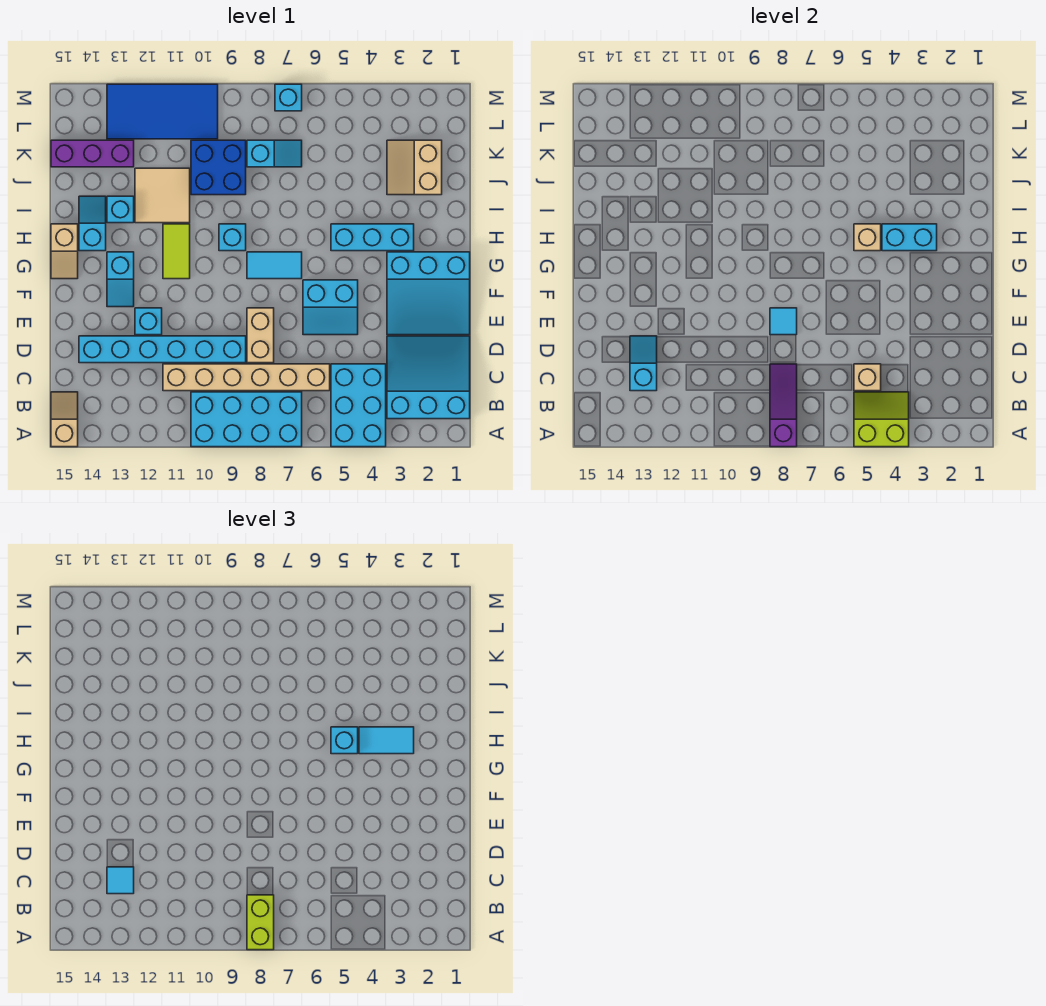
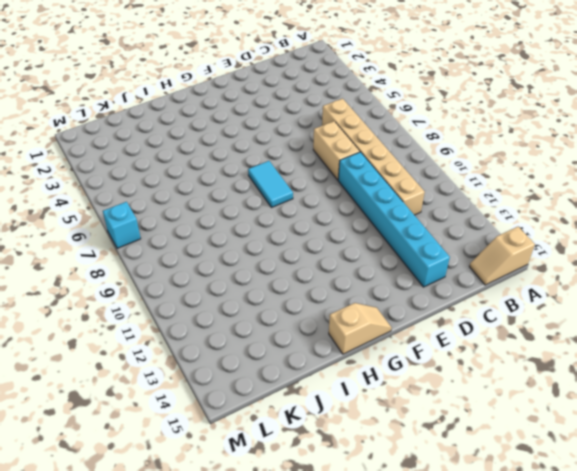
tan brick D7:D8 level 1 -> tan brick D8:E8 level 1
none -> cyan brick A4:C5 level 1
none -> cyan brick A7:B10 level 1
none -> cyan slope B1:D3 level 1 top B
none -> cyan slope E1:G3 level 1 top G

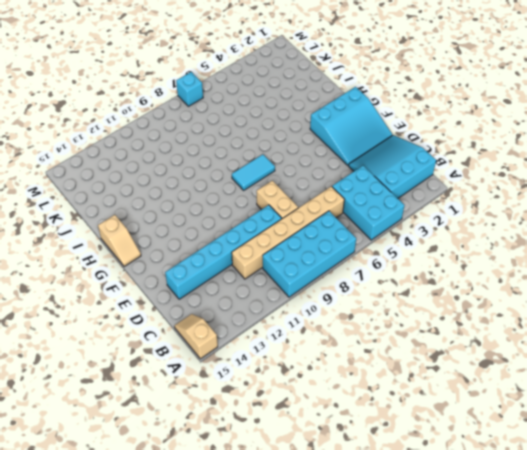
none -> cyan slope E5:F6 level 1 top F
none -> cyan brick E12 level 1
none -> cyan slope F13:G13 level 1 top G
none -> lime tile G11:H11 level 1

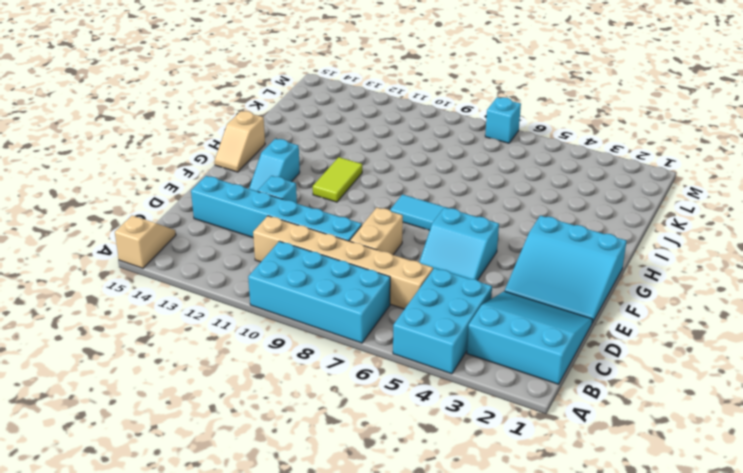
none -> cyan brick H3:H5 level 1
none -> cyan brick H9 level 1
none -> cyan slope H14:I14 level 1 top H
none -> tan tile I11:J12 level 1

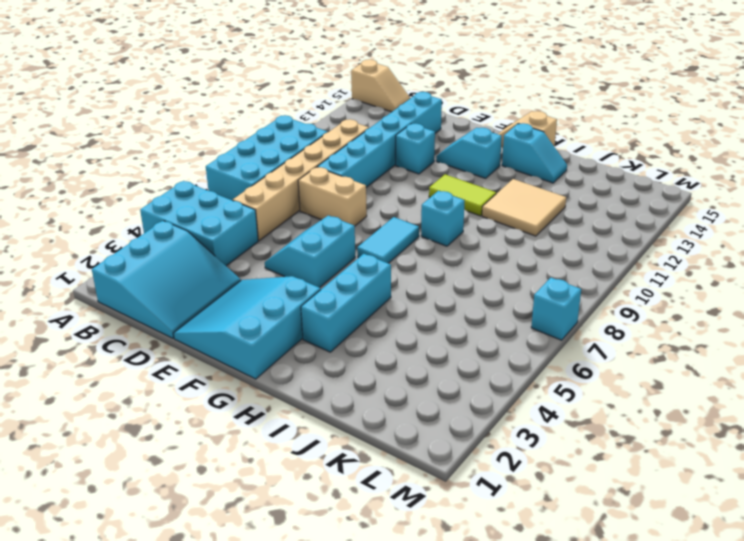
none -> cyan brick I13 level 1
none -> tan slope J2:K3 level 1 top 2
none -> blue brick J9:K10 level 1
none -> cyan slope K7:K8 level 1 top 8

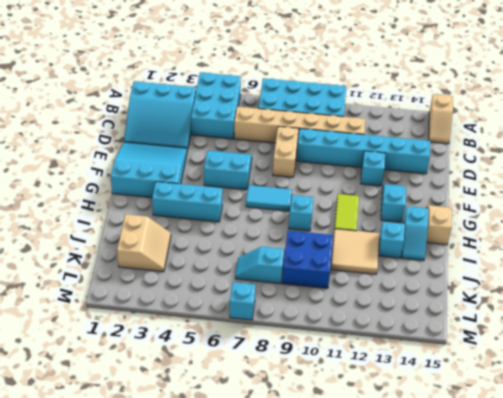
none -> purple brick K13:K15 level 1
none -> blue tile L10:M13 level 1
none -> lime slope A4:B5 level 2 top A
none -> purple slope A8:C8 level 2 top A

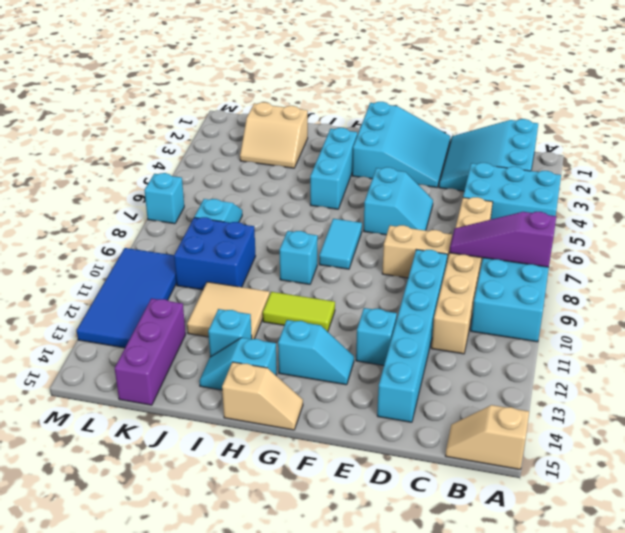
none -> lime slope A4:B5 level 2 top A
none -> tan brick C5 level 2
none -> cyan slope C13:D13 level 2 top C
none -> cyan tile E8 level 2

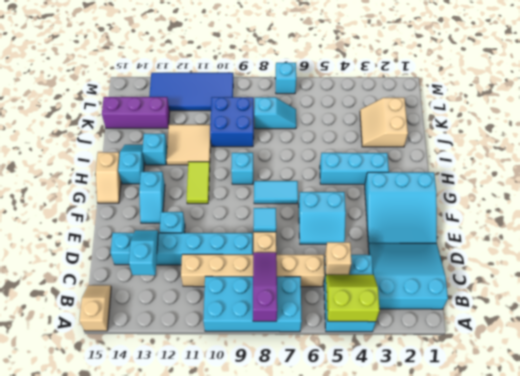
none -> cyan brick H3:H4 level 2
none -> tan brick H5 level 2
none -> lime brick A8:B8 level 3
none -> cyan tile C13 level 3

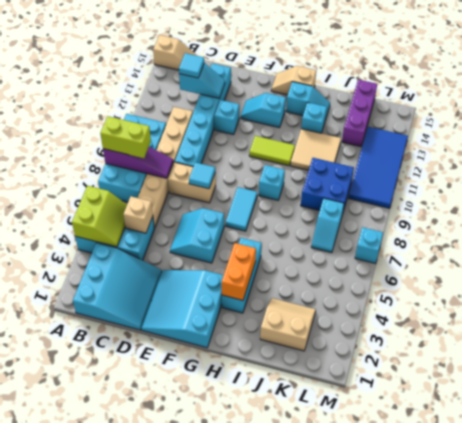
orange brick H3:H4 level 2 -> cyan brick H3:H4 level 2
none -> tan brick H5 level 2
none -> cyan tile H3:H4 level 3
none -> cyan brick H5 level 3

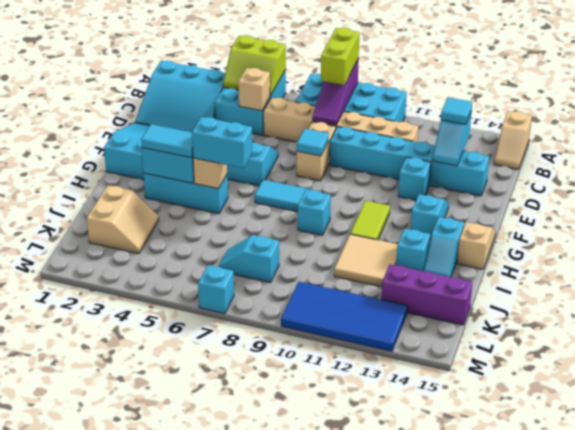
cyan brick H5:H6 level 3 -> cyan brick H5 level 3
none -> blue brick J9:K10 level 1

